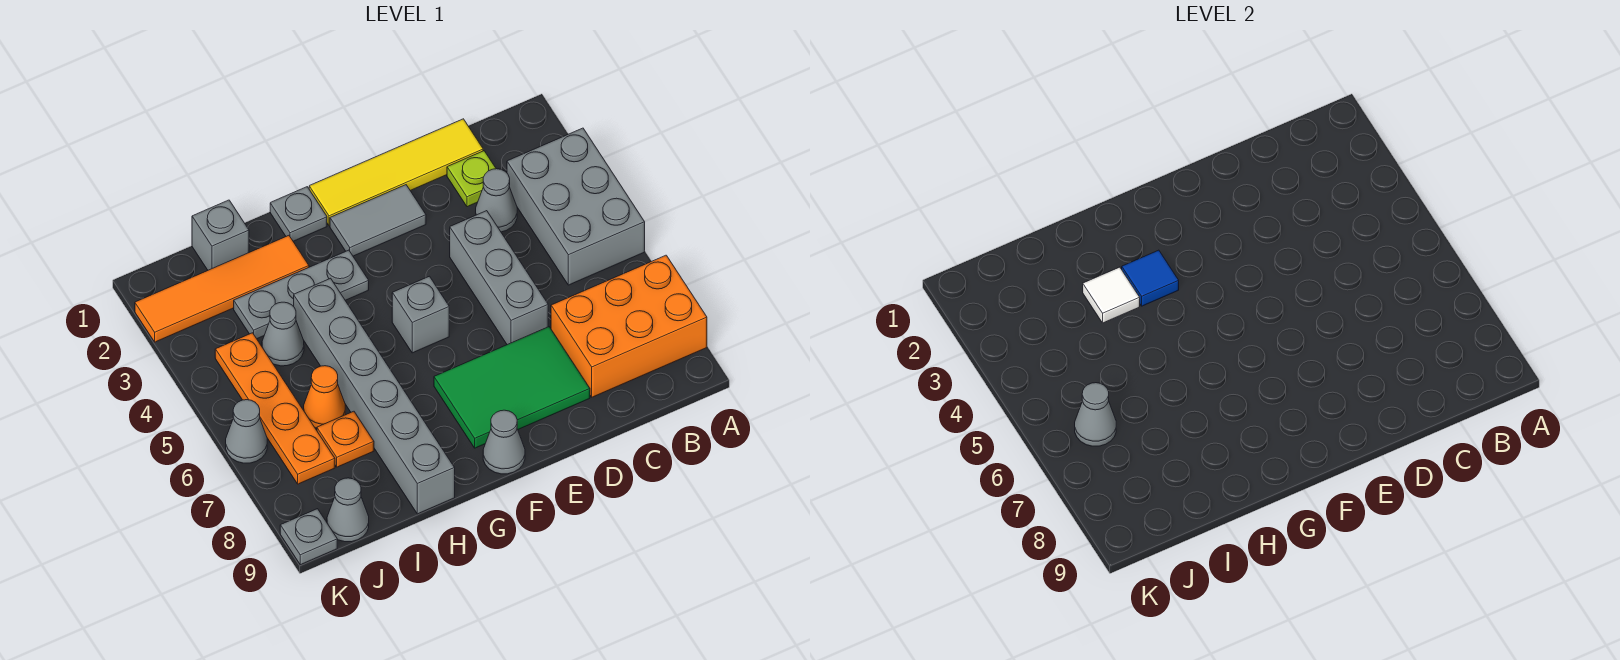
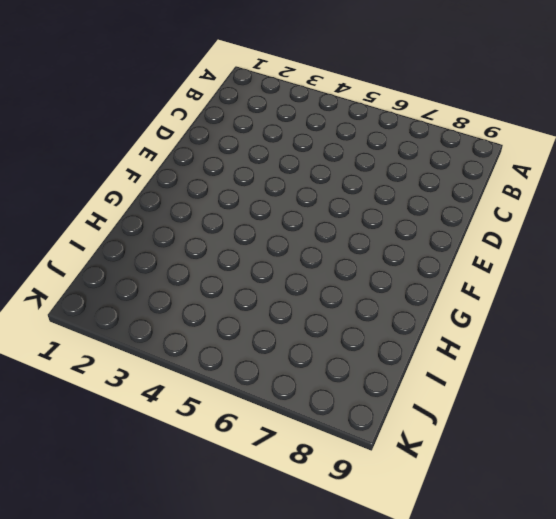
none -> grey brick A3:B5 level 1
none -> orange brick A7:C8 level 1
none -> yellow tile C1:F1 level 1

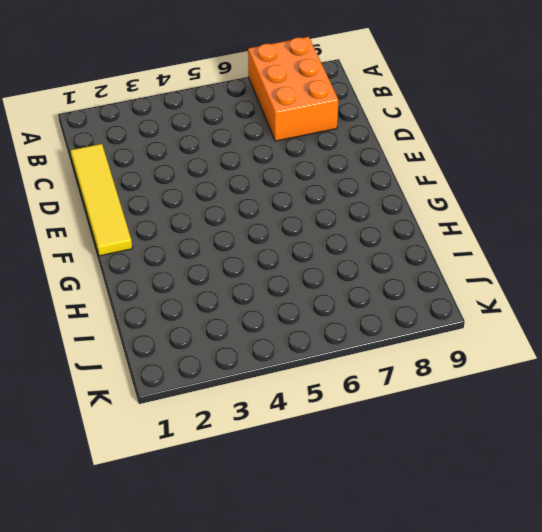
none -> grey brick A3:B5 level 1
none -> lime plate C2 level 1
none -> grey cone C3 level 1

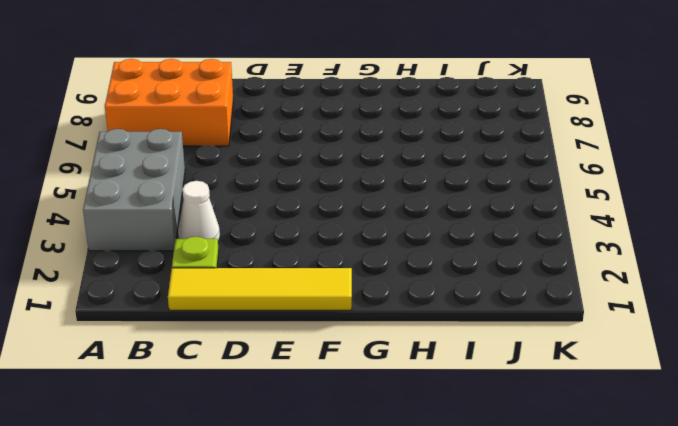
white cone C3 level 1 -> grey cone C3 level 1
none -> grey brick D4:D6 level 1
none -> green tile D7:F8 level 1
none -> grey tile E2:F2 level 1

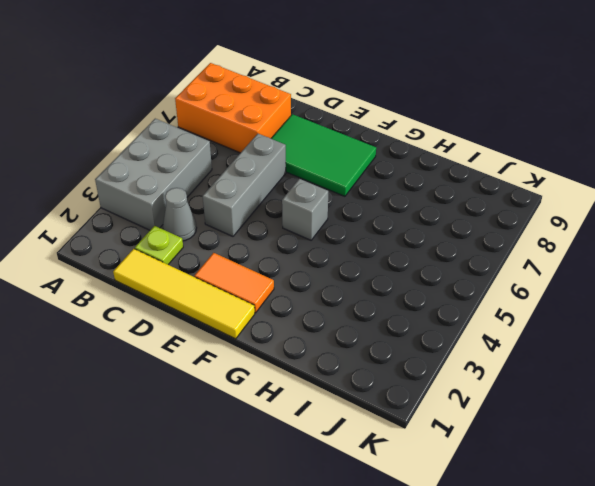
orange tile E2:F2 level 1 -> grey tile E2:F2 level 1
none -> grey cone F9 level 1
none -> grey plate G1 level 1
none -> grey plate G3:I3 level 1

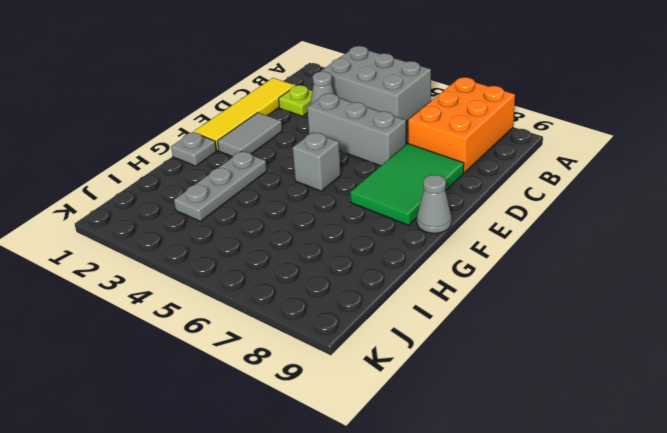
none -> orange tile H2:K2 level 1
none -> grey brick H4:H9 level 1
none -> grey brick I1 level 1

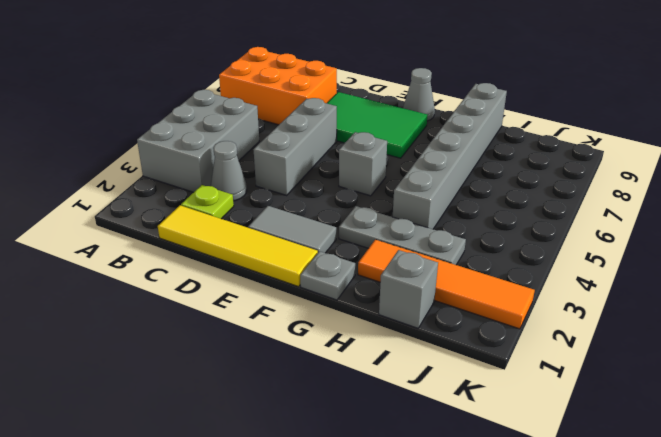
none -> grey cone I4 level 1
none -> orange cone I6 level 1
none -> orange plate I7 level 1

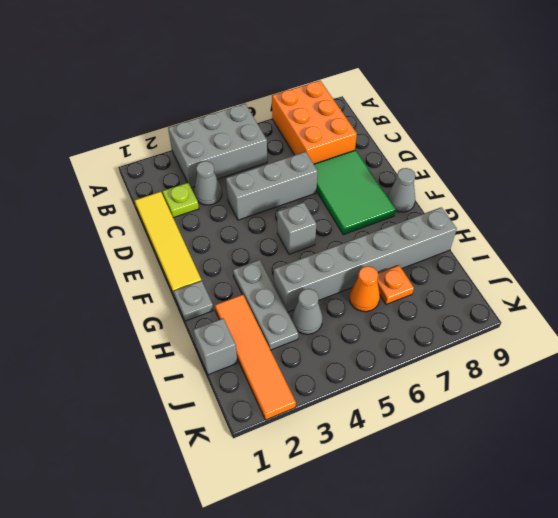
none -> grey tile E2:F2 level 1
none -> orange plate J4:J7 level 1
none -> grey cone J9 level 1

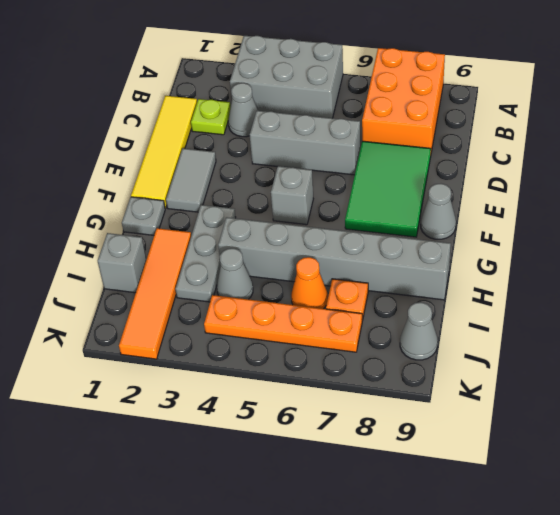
none -> grey cone K6 level 1
none -> grey plate K9 level 1
none -> blue tile G3 level 2

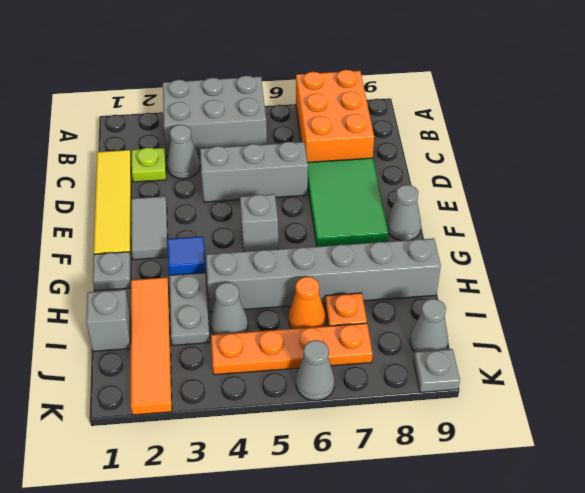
none -> white tile H3 level 2
none -> grey cone J6 level 2

